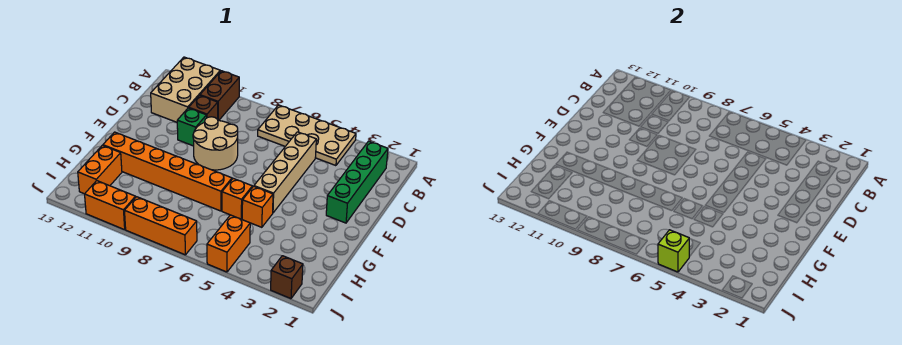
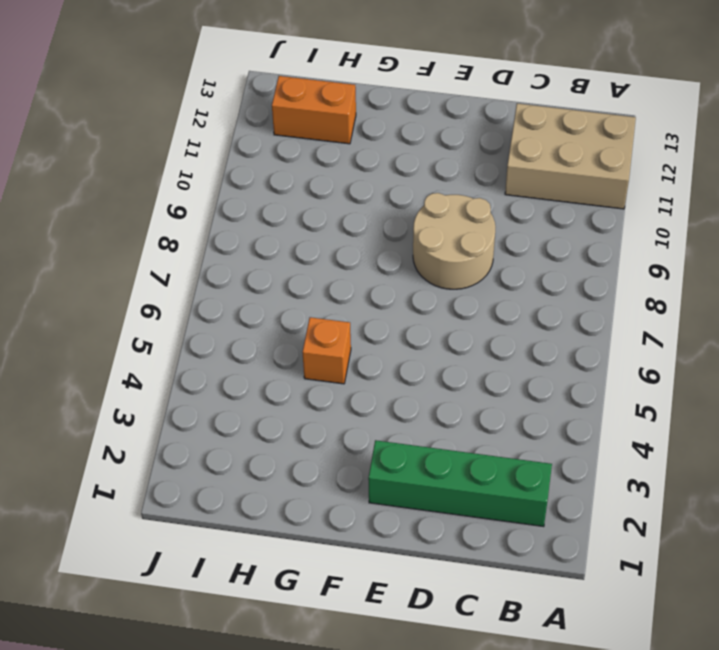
none -> tan plate A4:B7 level 1
none -> brown brick A10:B10 level 1
none -> tan brick C5:F5 level 1

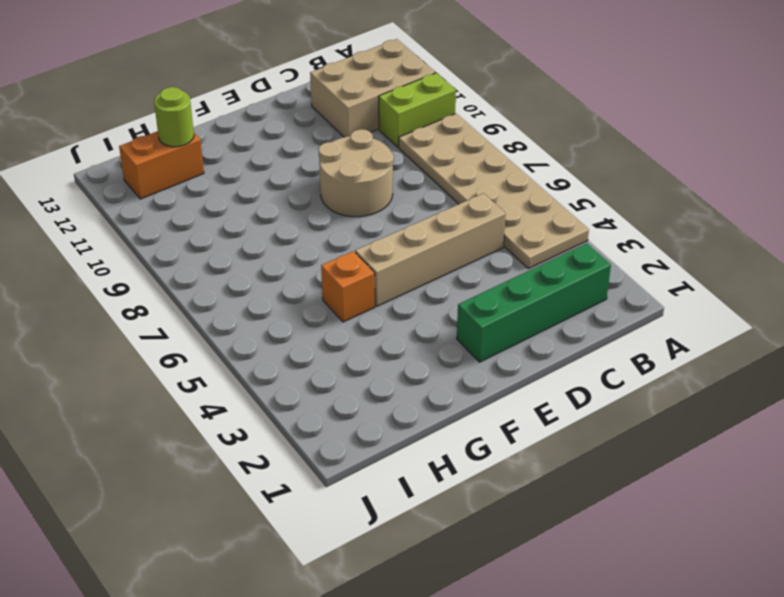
tan plate A4:B9 level 1 -> tan plate A4:B7 level 1
lime brick A10:B10 level 1 -> brown brick A10:B10 level 1
lime round brick H12 level 2 -> none
none -> brown brick C10 level 1
none -> green brick D10 level 1
none -> orange brick G6 level 1

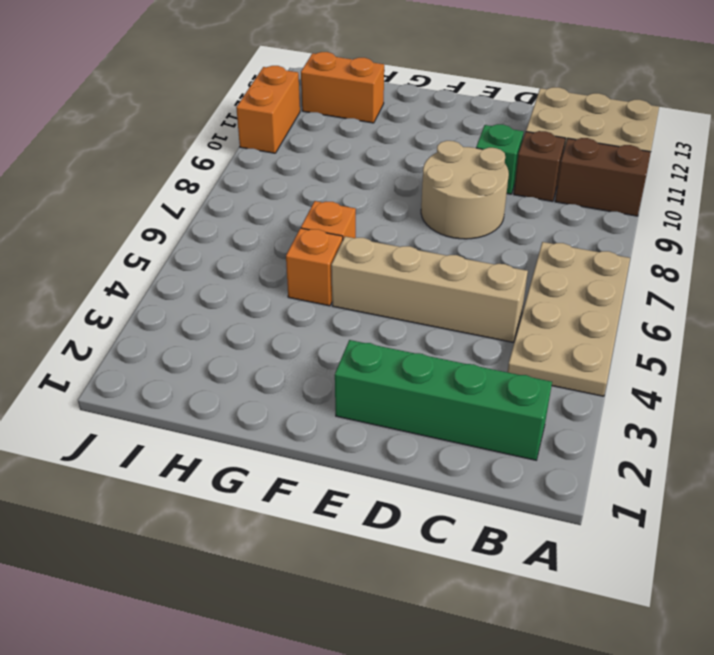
none -> orange brick G7:G12 level 1
none -> orange brick I5:J5 level 1
none -> brown brick J2 level 1

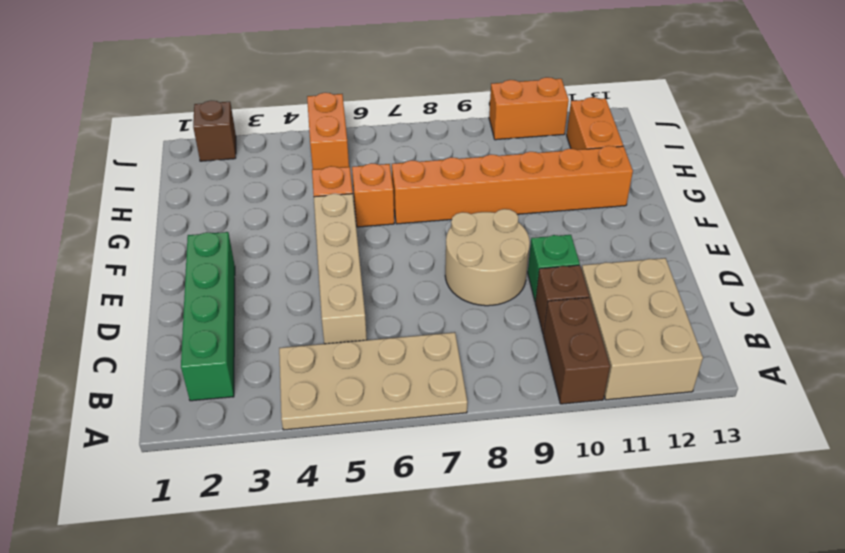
none -> orange brick J7:J9 level 1
none -> lime brick J5 level 2

